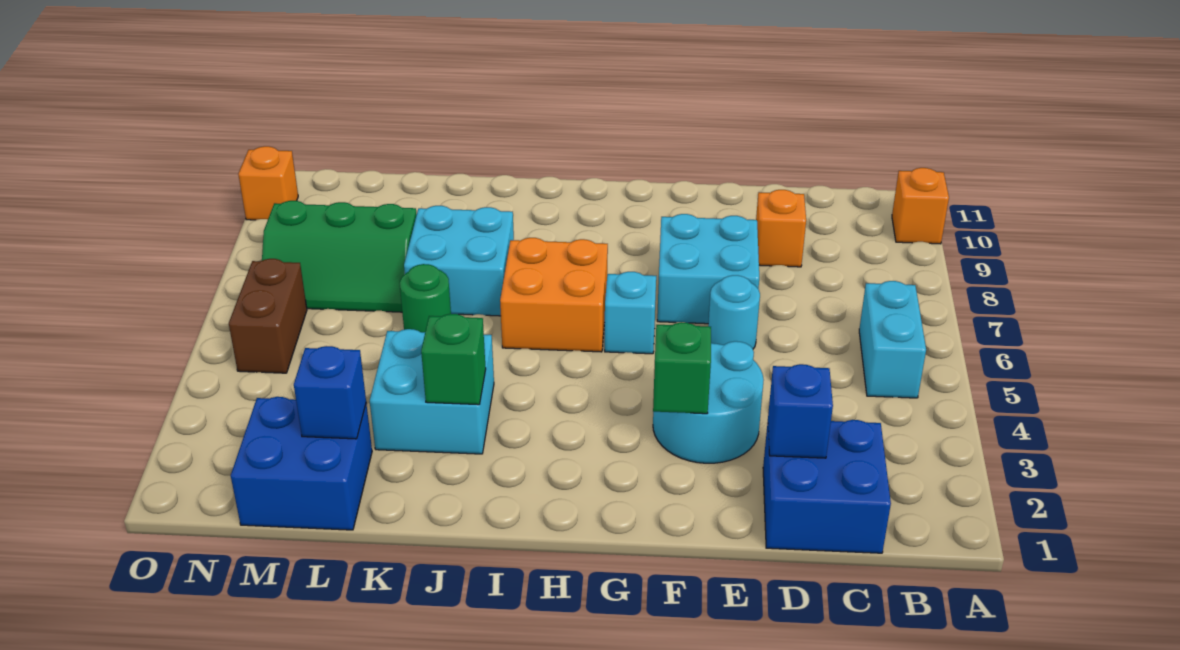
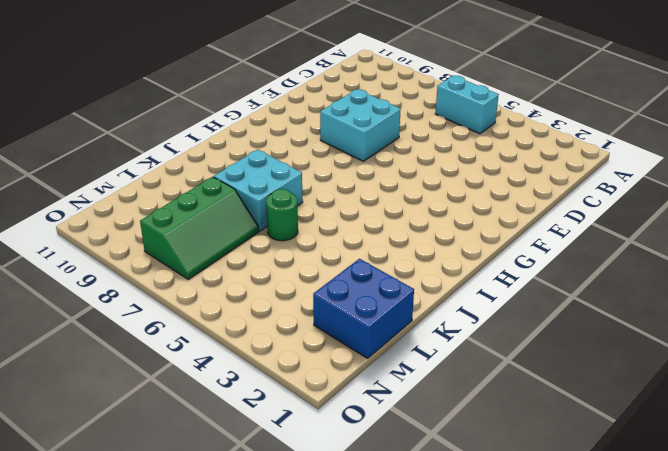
none -> orange brick A10 level 1
none -> blue brick C1:D2 level 1
none -> orange brick D9 level 1

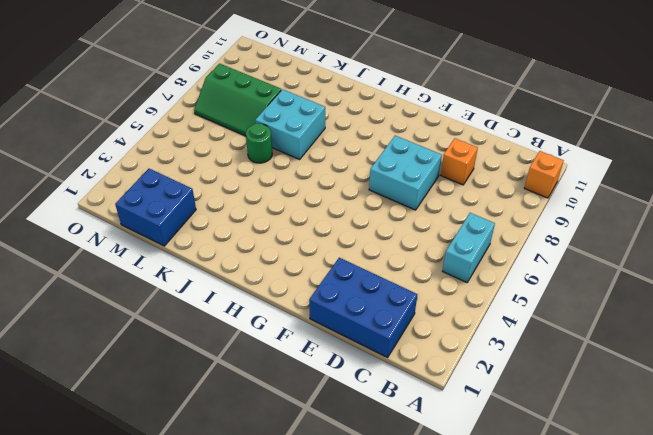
blue brick C1:E2 level 1 -> blue brick C1:D2 level 1
none -> cyan round brick E3:F4 level 1
none -> cyan round brick E6 level 1
none -> cyan brick G6 level 1

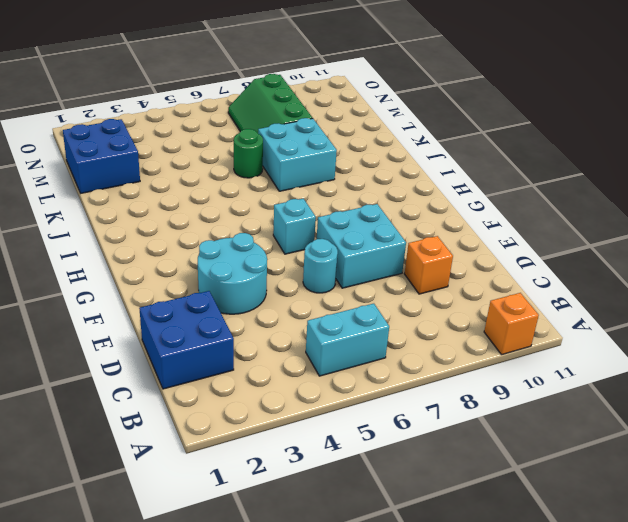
none -> orange brick H6:I7 level 1
none -> cyan brick J3:K4 level 1
none -> brown brick N5:N6 level 1

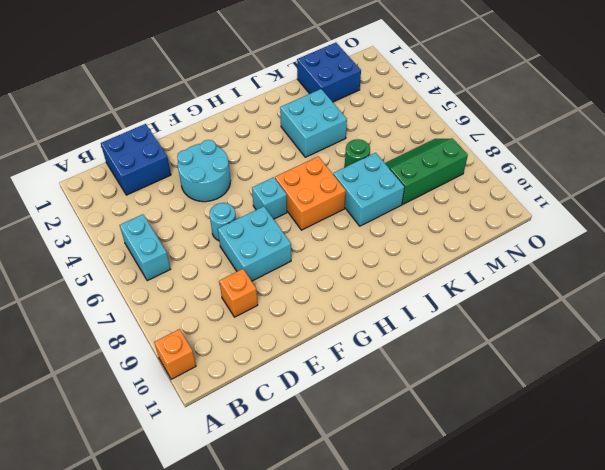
none -> brown brick N5:N6 level 1
none -> orange brick O10 level 1
none -> blue brick D2 level 2

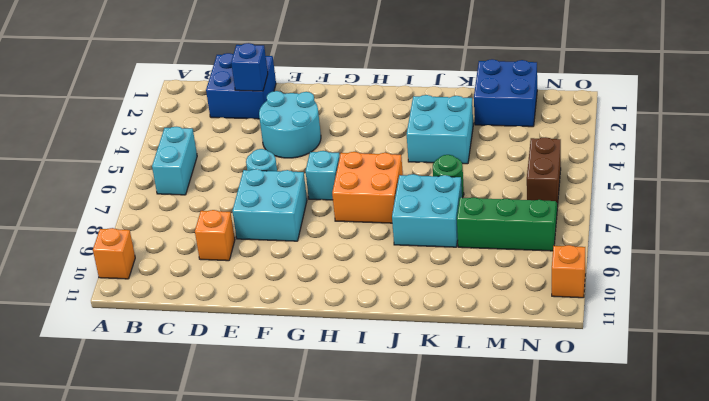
none -> green brick F3 level 2
none -> green brick J3 level 2
none -> blue brick L2 level 2

